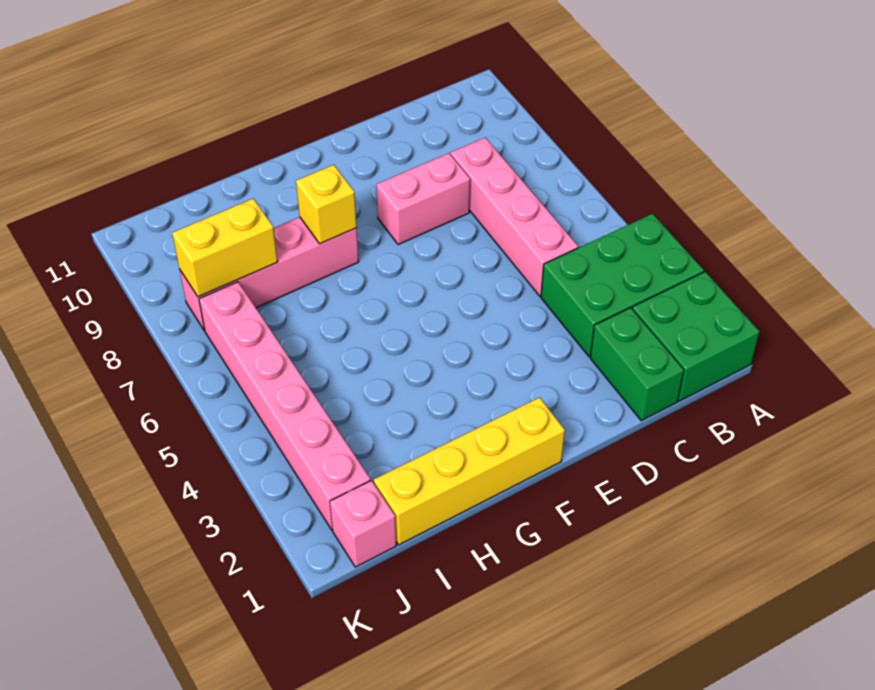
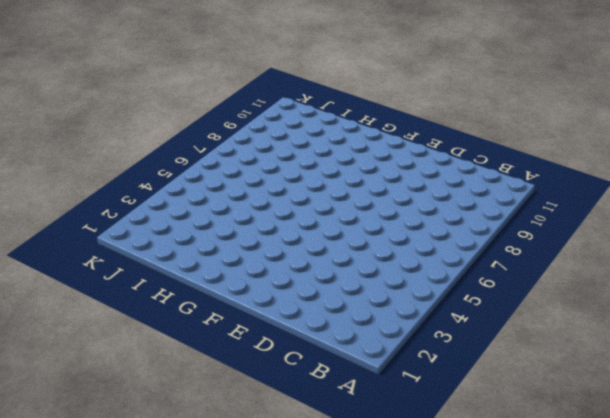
none -> green brick A1:B2 level 1
none -> green brick A3:C4 level 1

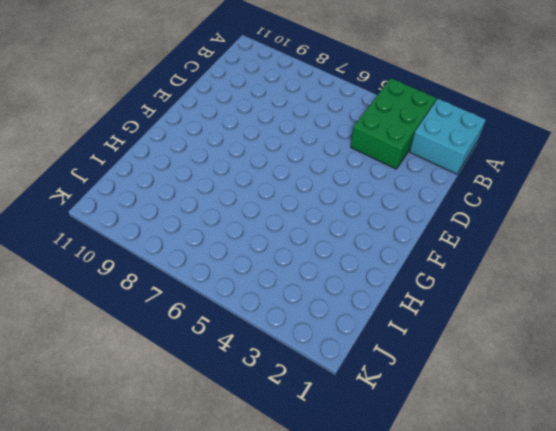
cyan brick A1:B2 level 1 -> green brick A1:B2 level 1
none -> green brick C1:C2 level 1
none -> pink brick C5:C8 level 1

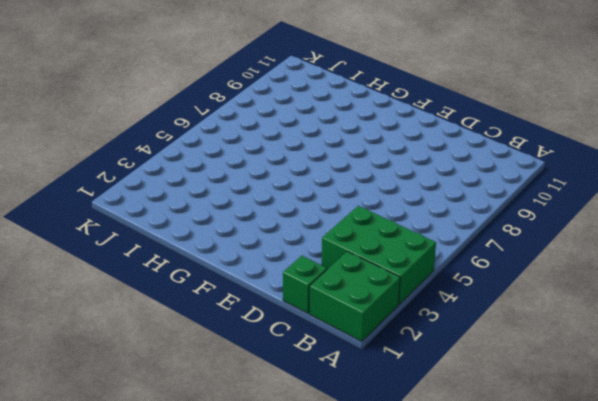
green brick C1 level 1 -> green brick C1:C2 level 1
none -> pink brick C5:C8 level 1
none -> pink brick D8:E8 level 1

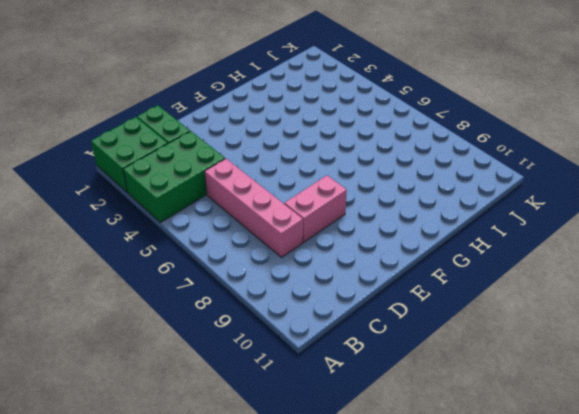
none -> yellow brick F1:I1 level 1
none -> pink brick G8:J8 level 1

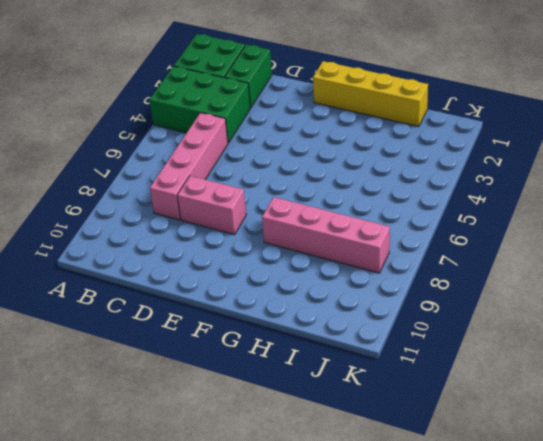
none -> pink brick J1 level 1
none -> pink brick J2:J7 level 1

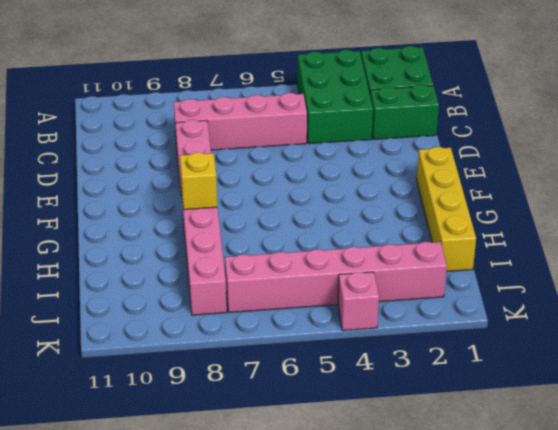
pink brick K4 level 1 -> pink brick J1 level 1
none -> yellow brick I8:J8 level 2

